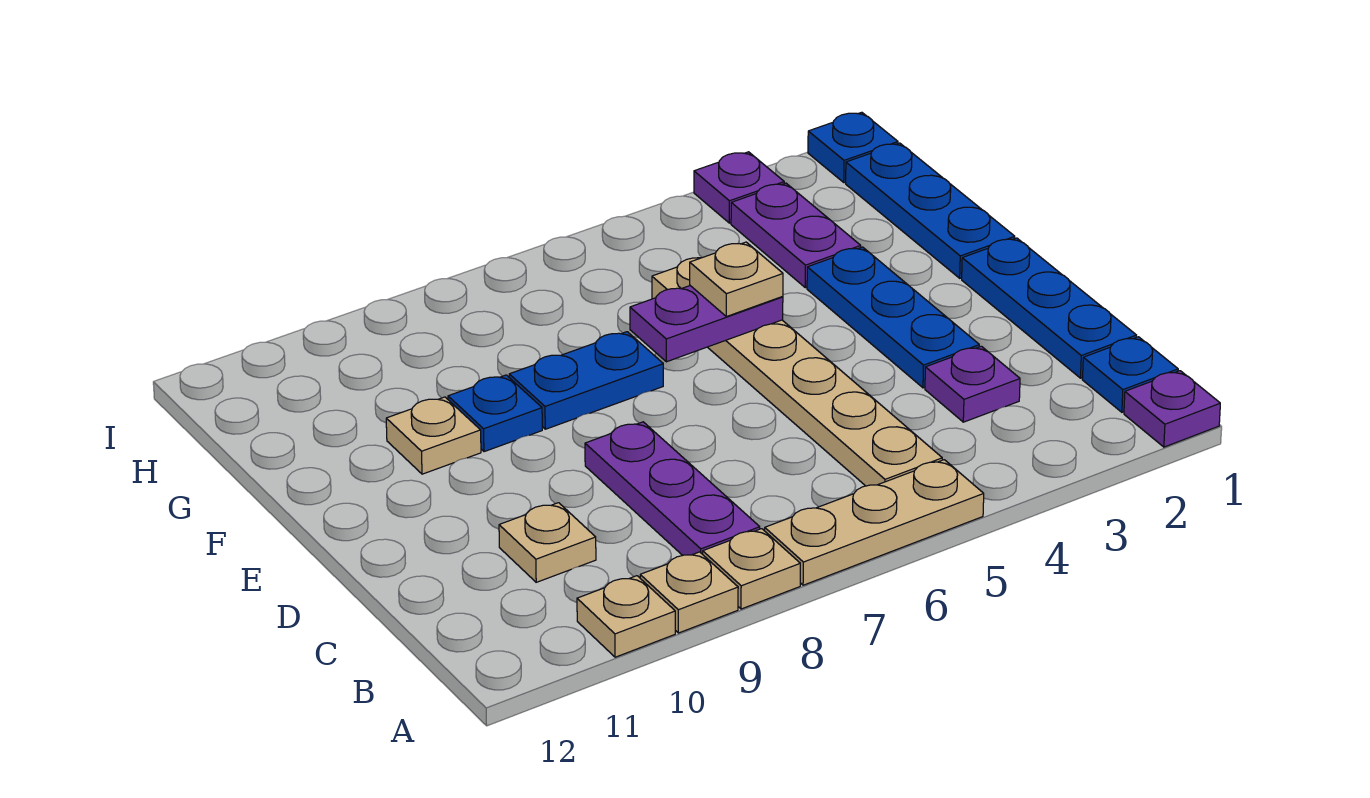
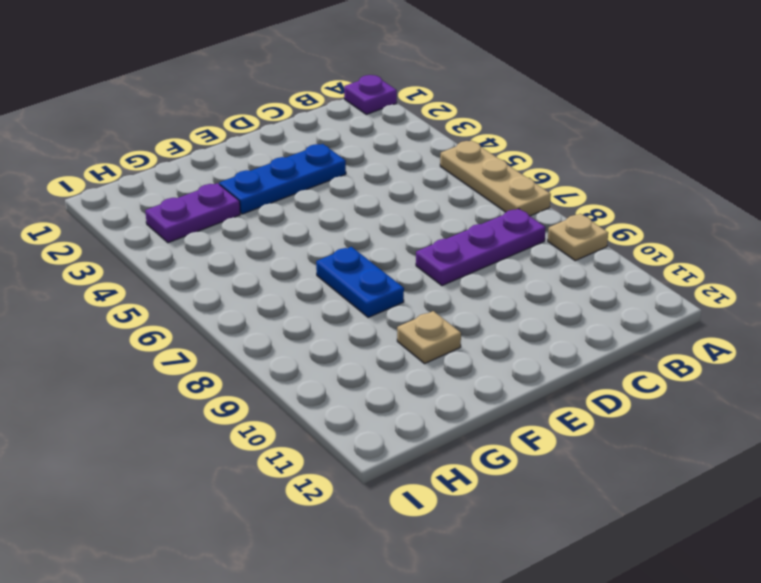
none -> tan plate A8 level 1
none -> tan plate A10 level 1
none -> blue plate B1 level 1

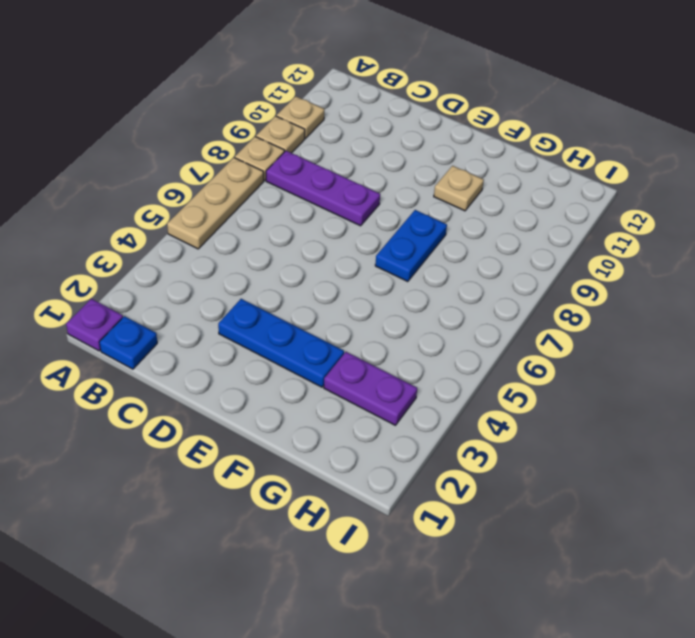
none -> tan plate B5:G5 level 1
none -> blue plate C1:E1 level 1
none -> purple plate C3 level 1

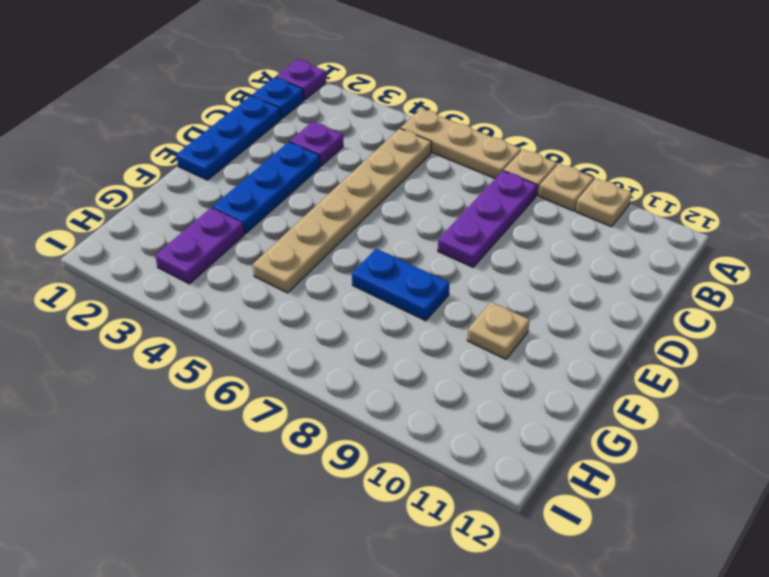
none -> tan plate C10 level 1
none -> blue plate F1:H1 level 1
none -> blue plate F9 level 1

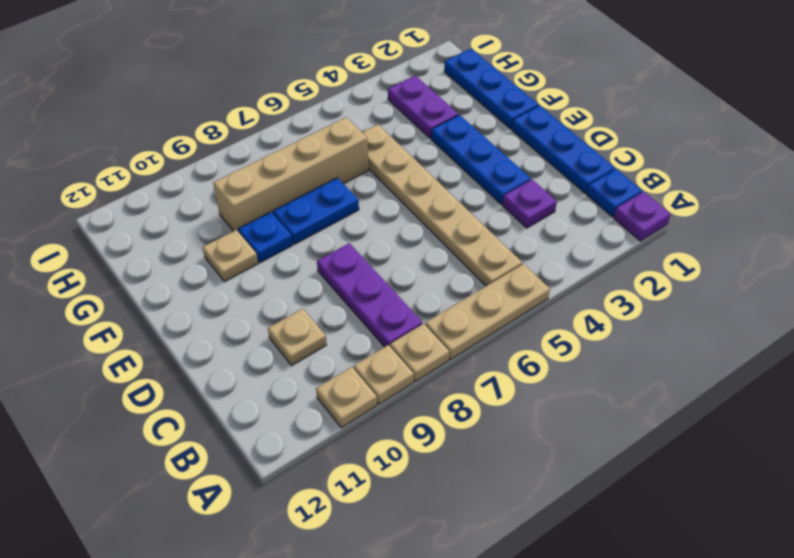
tan brick G6:G9 level 1 -> none
none -> blue plate I1 level 1
none -> purple plate I3 level 1
none -> purple plate F5:F6 level 2

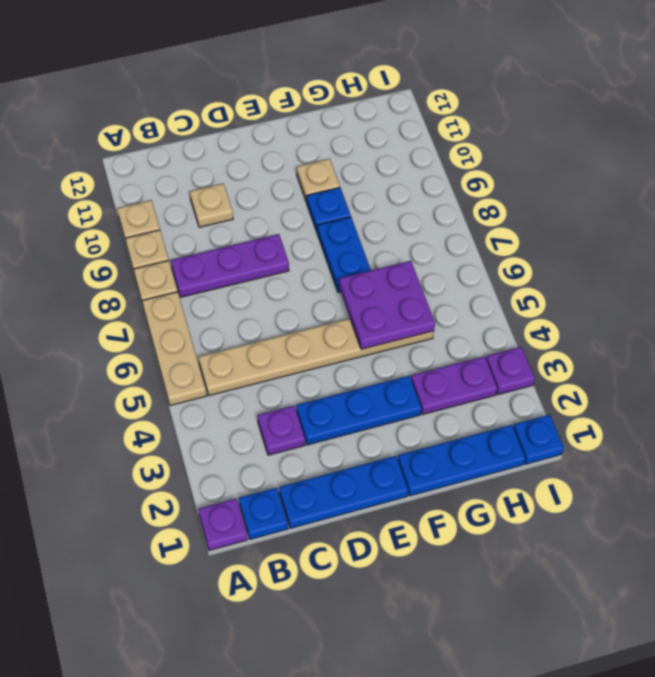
purple plate F5:G6 level 2 -> purple plate F5:F6 level 2
none -> tan plate F5 level 3

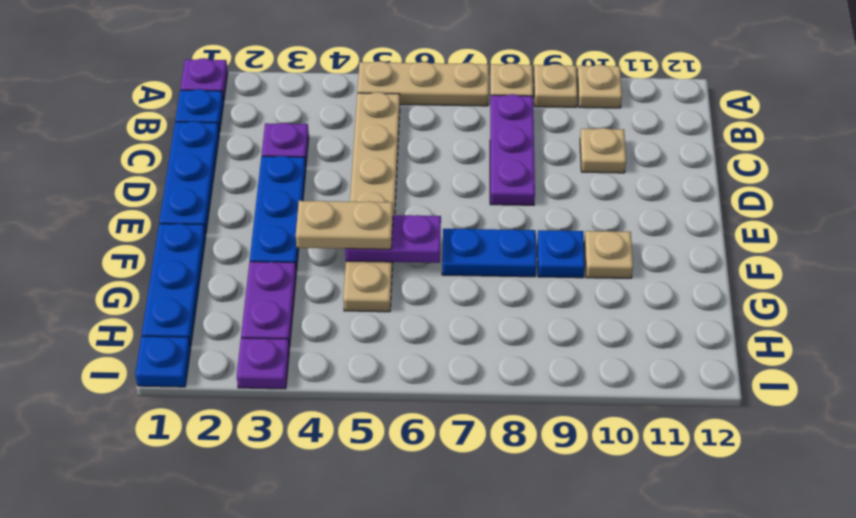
tan plate F4:F5 level 3 -> tan plate F5 level 3

